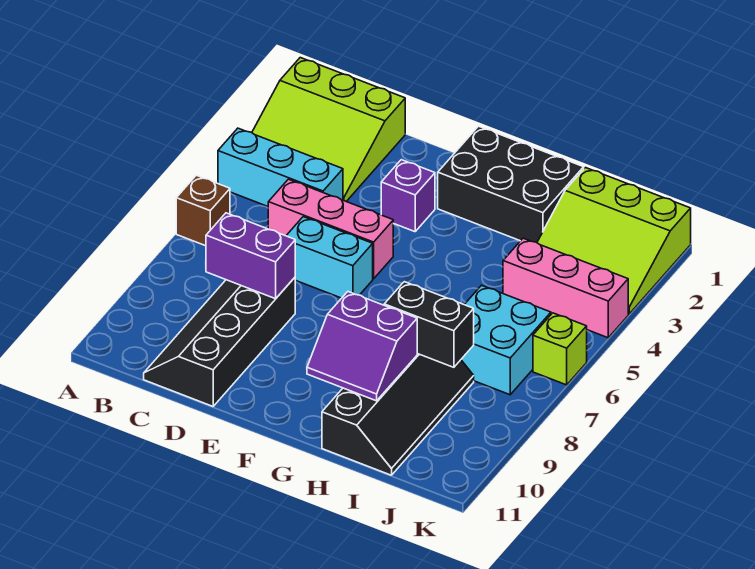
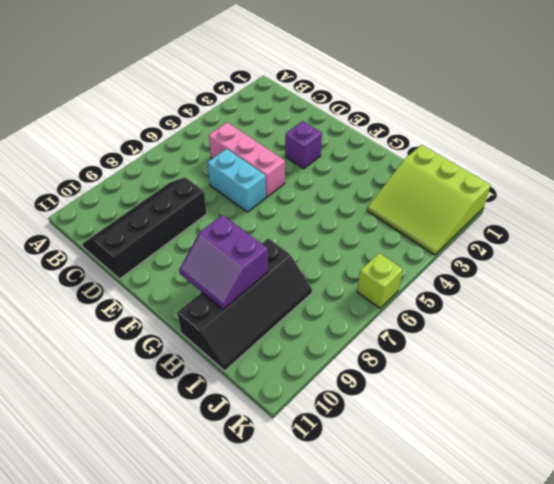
none -> lime slope A1:C3 level 1 top 1
none -> cyan brick A4:C4 level 1
none -> brown brick A6 level 1

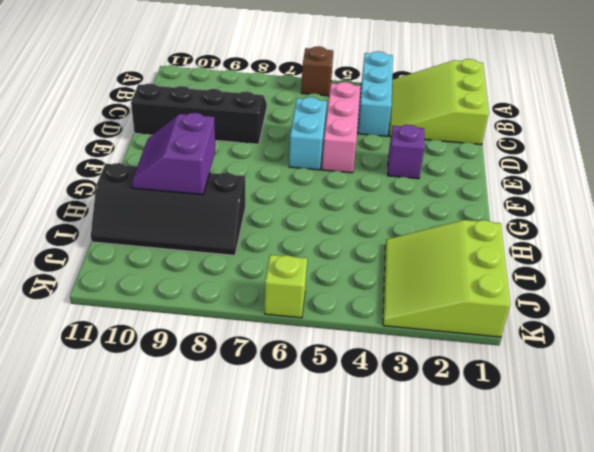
none -> black brick F1:H2 level 1
none -> pink brick I4:K4 level 1
none -> cyan brick I6:J7 level 1

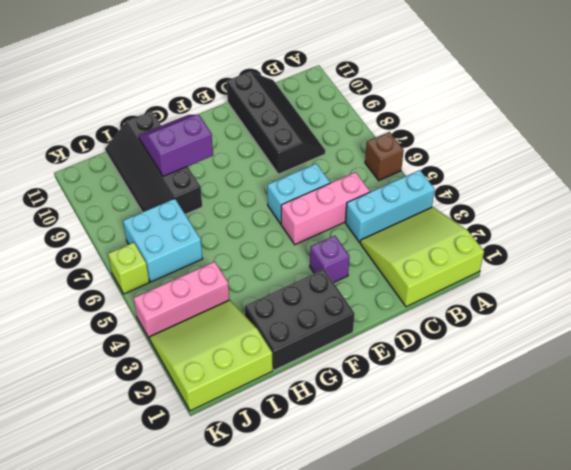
none -> purple brick C8:D8 level 2
none -> black brick H8:I8 level 2

